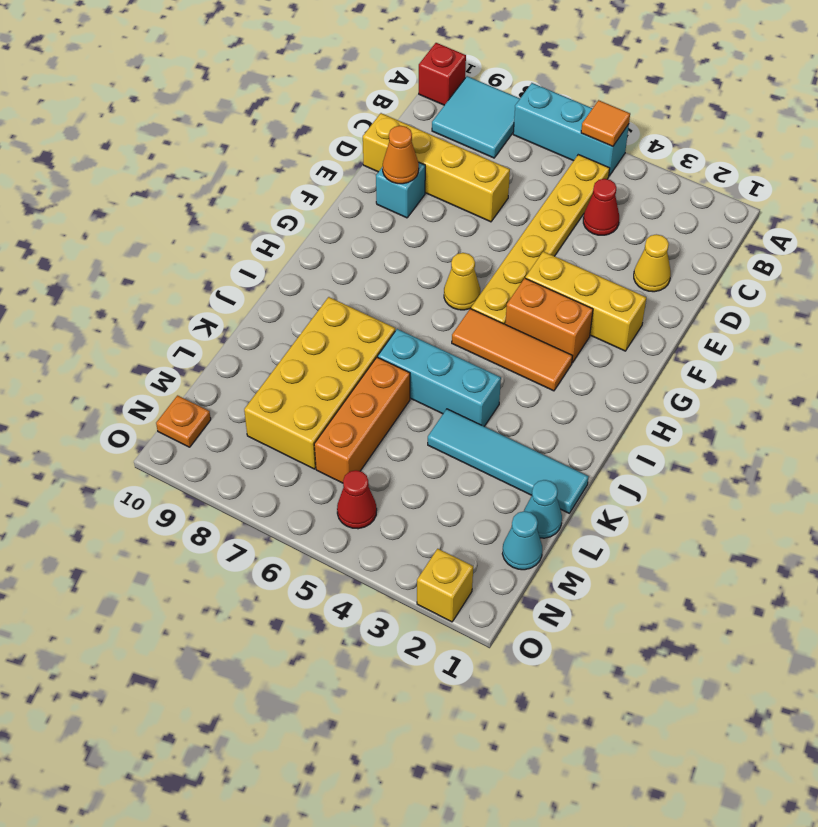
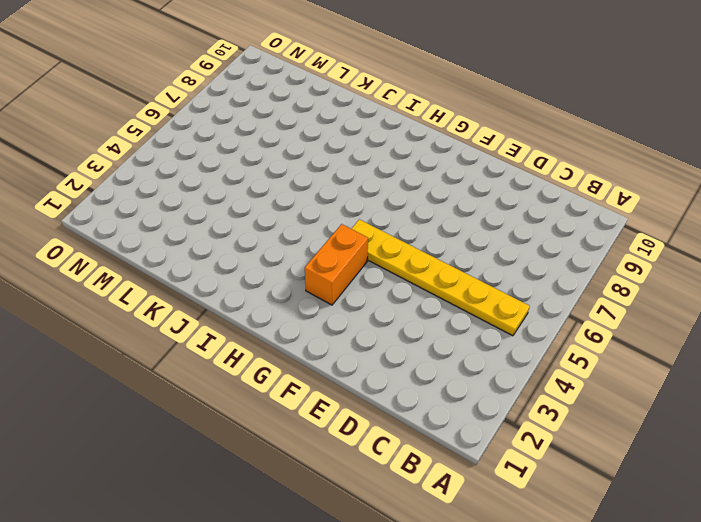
none -> cyan brick A5:A7 level 1
none -> cyan tile A8:B9 level 1
none -> red brick A10 level 1

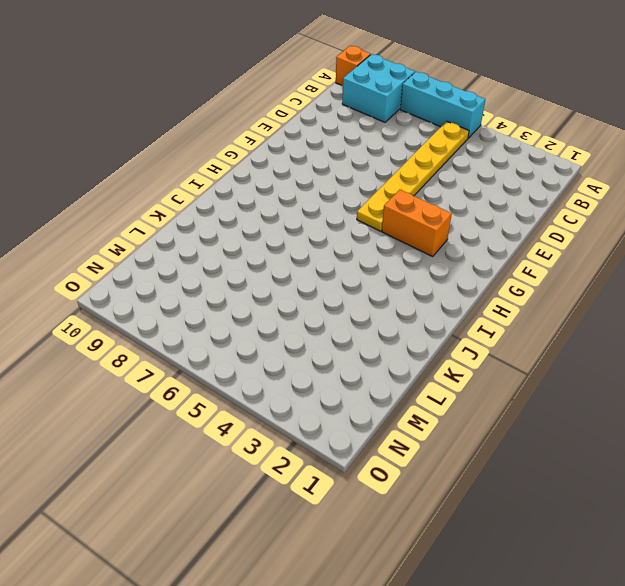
cyan brick A8:B9 level 1 -> cyan tile A8:B9 level 1
orange brick A10 level 1 -> red brick A10 level 1
none -> red cone C4 level 1
none -> yellow cone D2 level 1
none -> yellow brick D7:D10 level 1

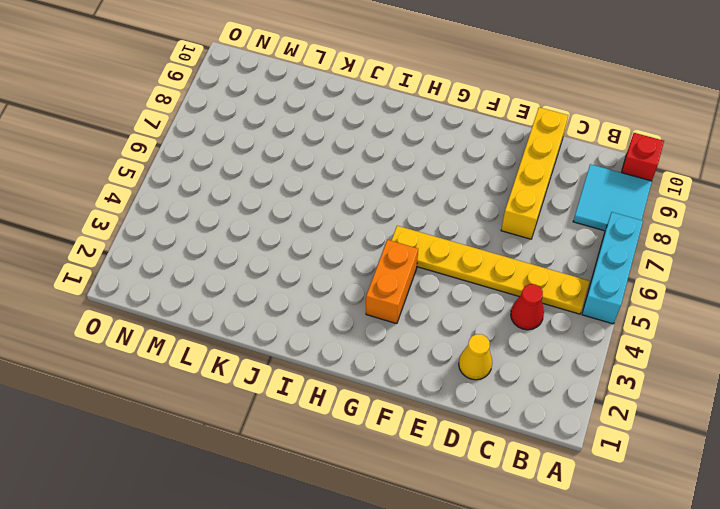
none -> cyan brick E9 level 1
none -> yellow brick F2:F4 level 1
none -> yellow cone G6 level 1

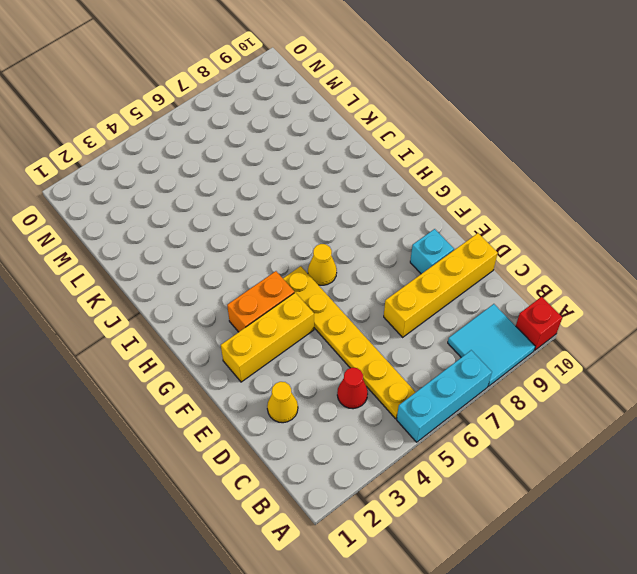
none -> orange tile H3:H5 level 1
none -> cyan brick J4:J6 level 1
none -> yellow brick J7:M8 level 1

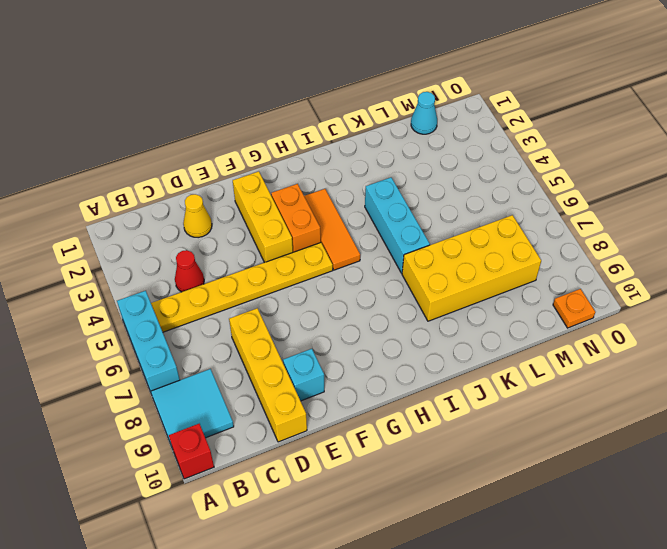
none -> yellow cone G6 level 1
none -> cyan tile K1:K4 level 1
none -> orange brick K6:M6 level 1

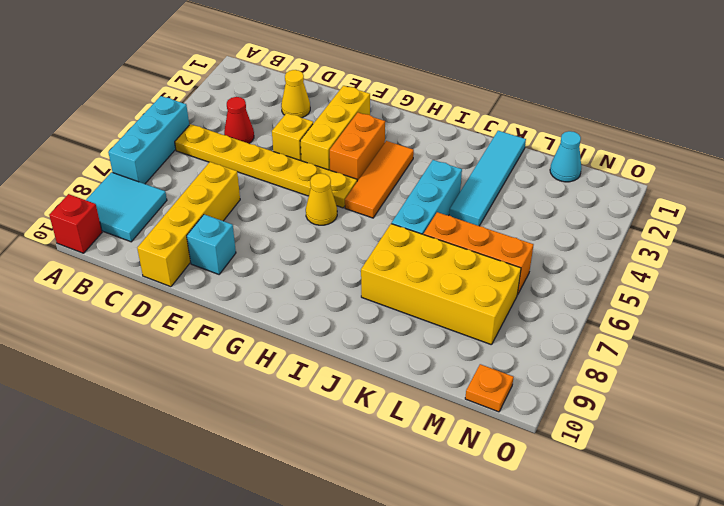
yellow brick E4 level 1 -> yellow brick O2 level 1
none -> cyan cone L1 level 1
none -> red cone N5 level 1
none -> orange tile A5 level 2

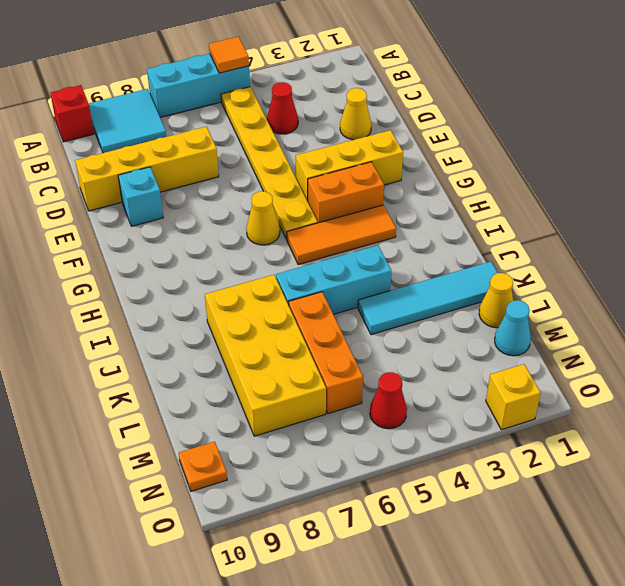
yellow cone L1 level 1 -> cyan cone L1 level 1
none -> orange cone E9 level 2

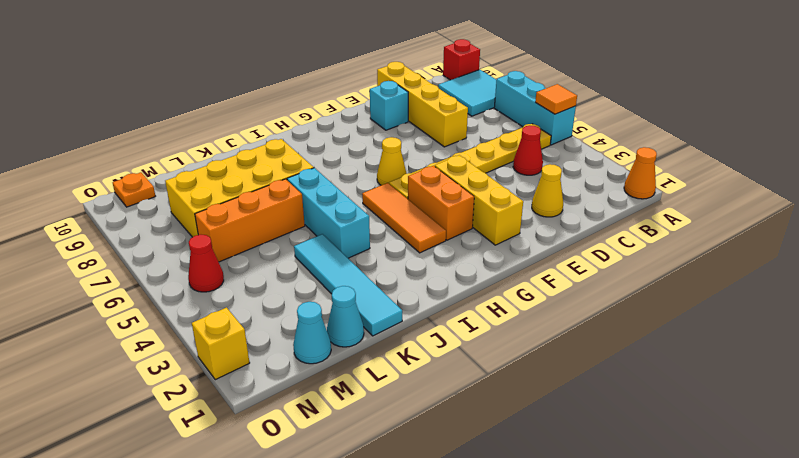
orange cone A1 level 1 -> orange cone E9 level 2

